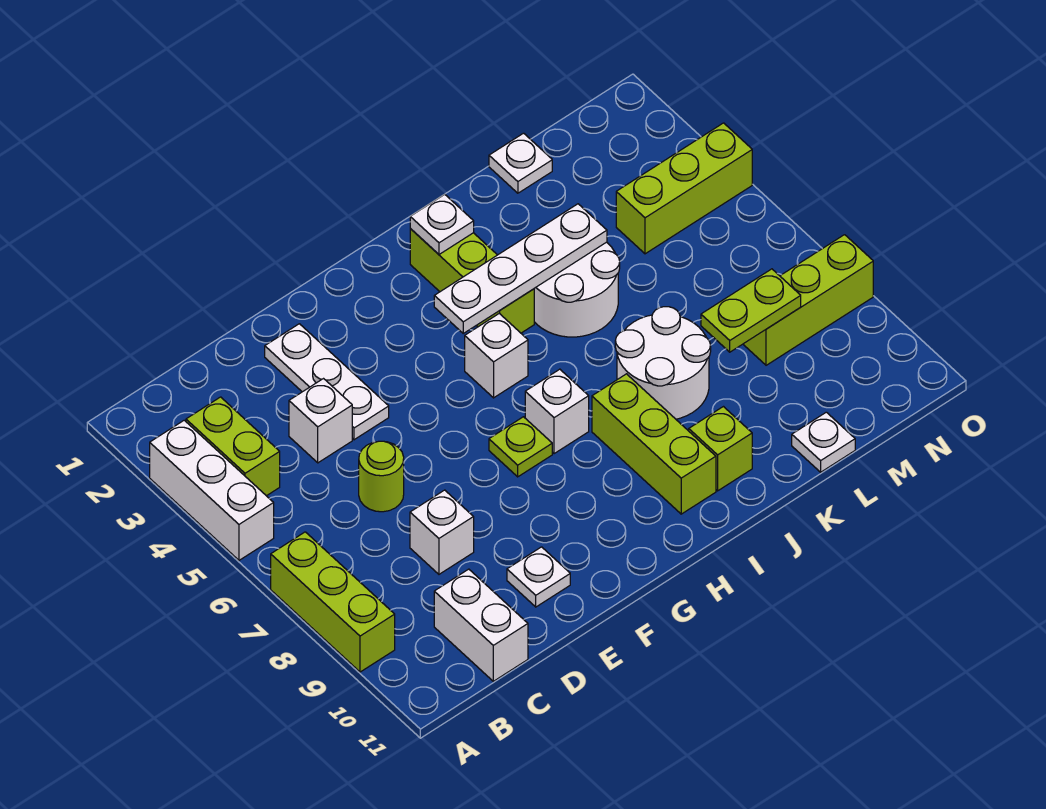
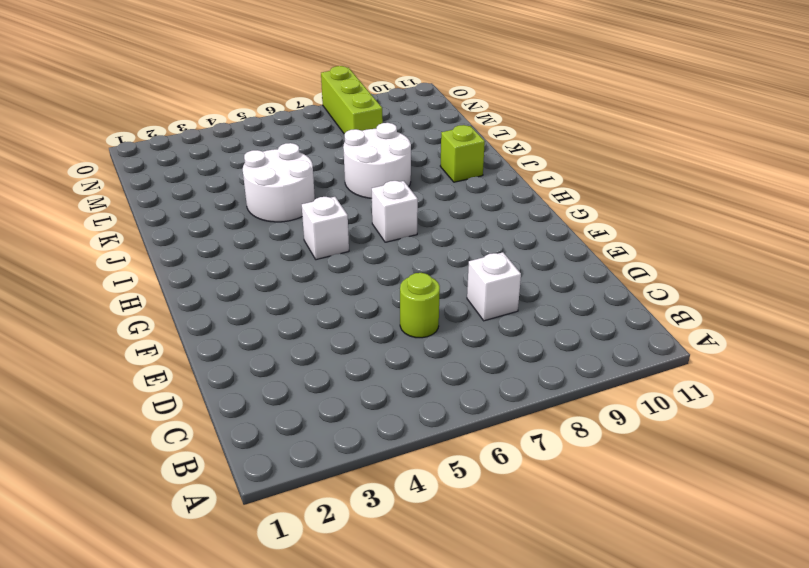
none -> white brick A3:A5 level 1
none -> lime brick A7:A9 level 1
none -> lime brick B3:B4 level 1

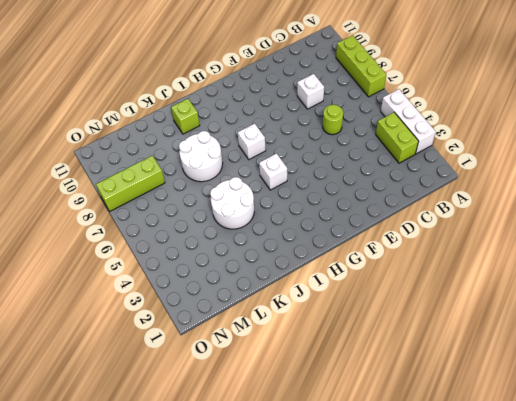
none -> white brick C10:C11 level 1
none -> white brick D4 level 1
none -> white plate E2:E4 level 1

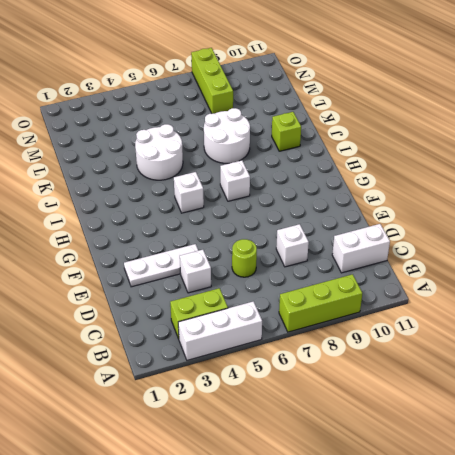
none -> white plate E10 level 1
none -> lime plate G7 level 1
none -> lime brick I2:I4 level 1

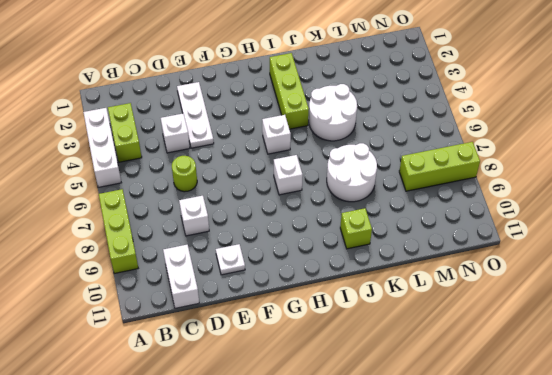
none -> lime plate G7 level 1
none -> lime brick I8:I10 level 1
none -> white plate L1 level 1

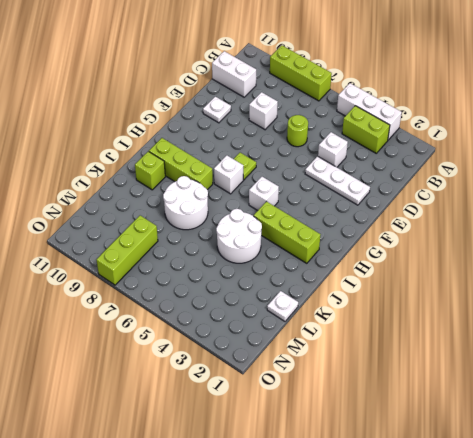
none -> white plate L11 level 1
none -> lime brick M4:O4 level 1
none -> white plate H4:K4 level 2

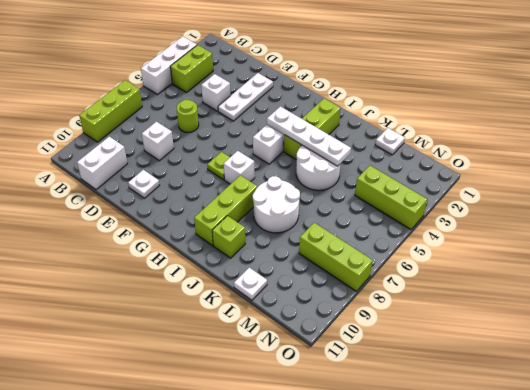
none -> white plate I2 level 2
none -> lime plate L8:M8 level 2

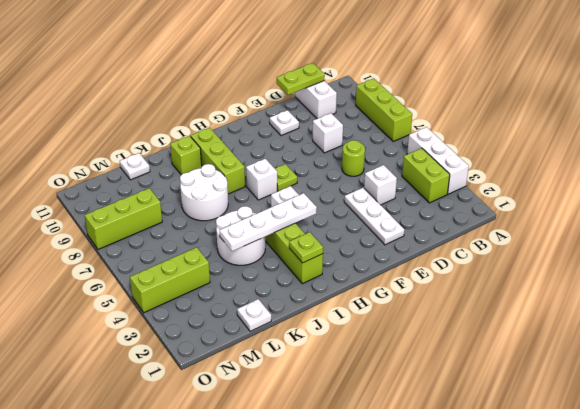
lime plate C11:D11 level 2 -> lime plate L8:M8 level 2
lime plate I2 level 2 -> white plate I2 level 2

